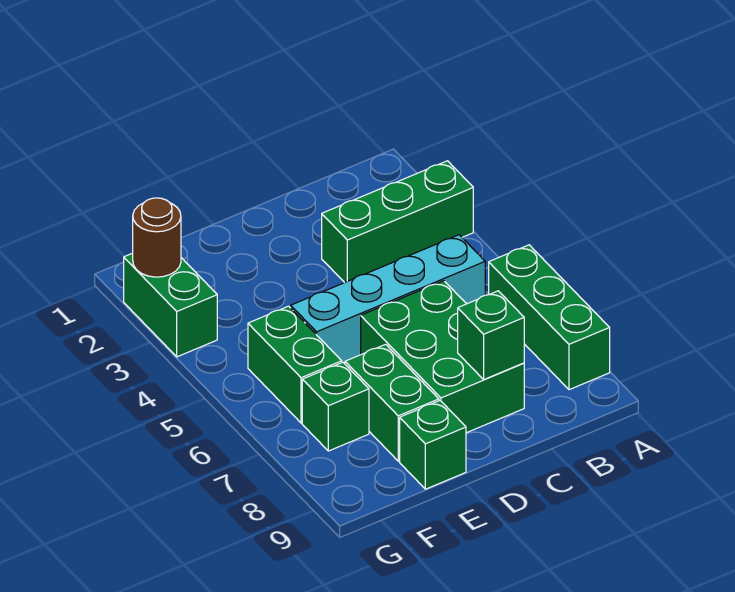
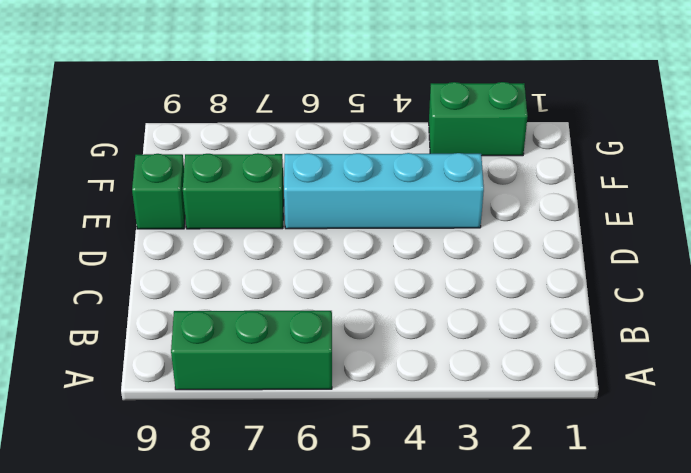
cyan brick E3:E6 level 1 -> cyan brick B5:E5 level 1
none -> green brick A3:C3 level 1
none -> green brick C6:D8 level 1

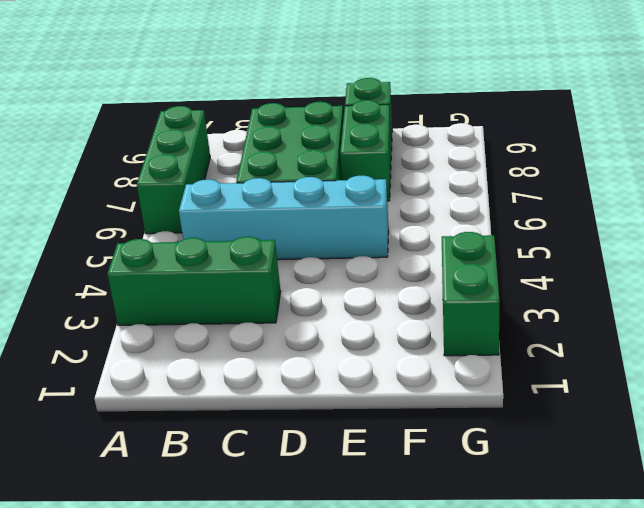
none -> green brick F5:F6 level 1
none -> green brick F7 level 1

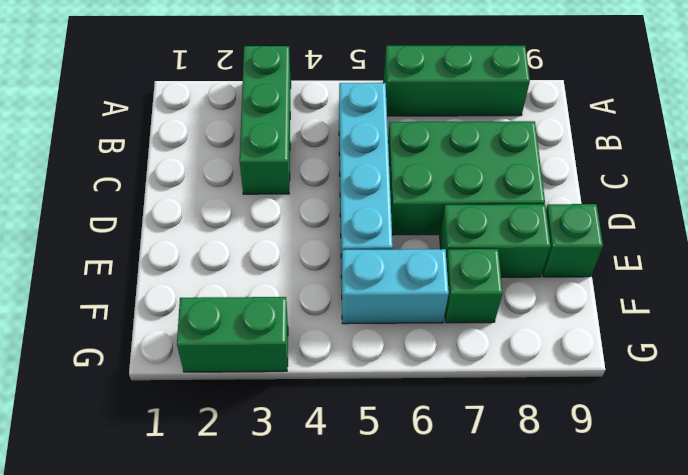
cyan brick F5:F6 level 1 -> green brick F5:F6 level 1
none -> green brick C8 level 2
none -> brown round brick G2 level 2

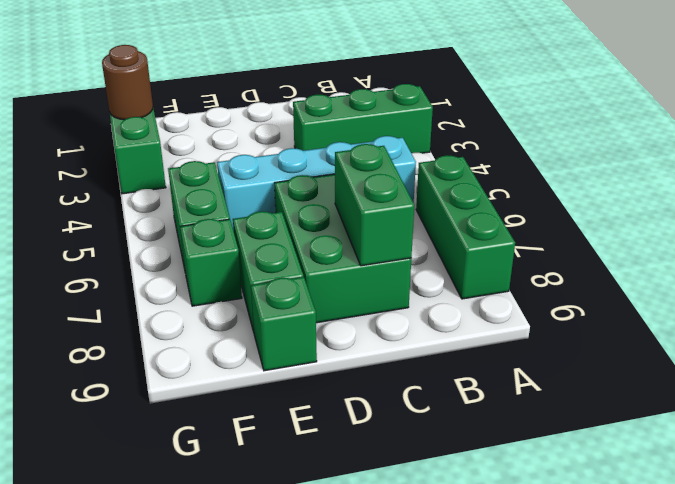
green brick C7:C8 level 2 -> green brick C8 level 2

